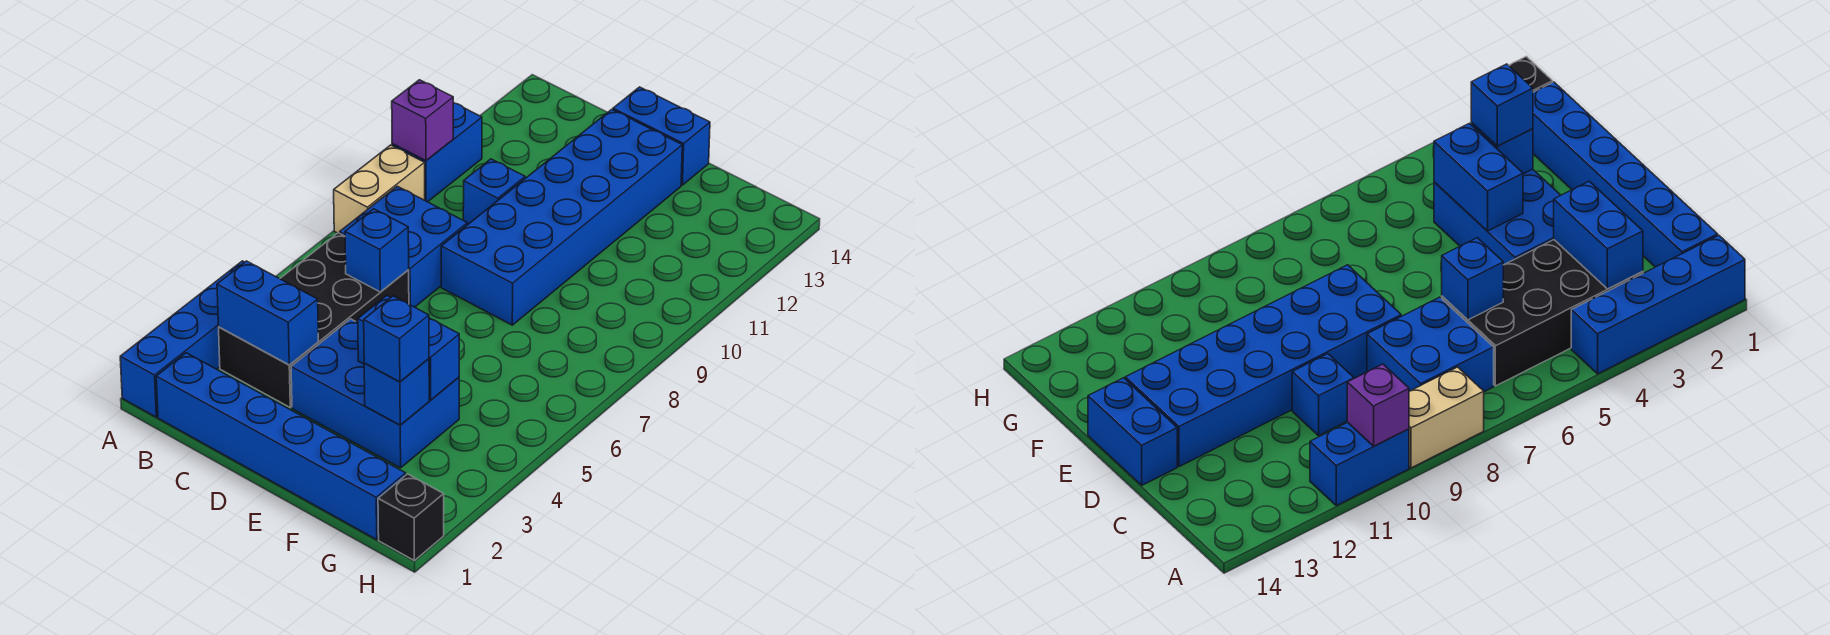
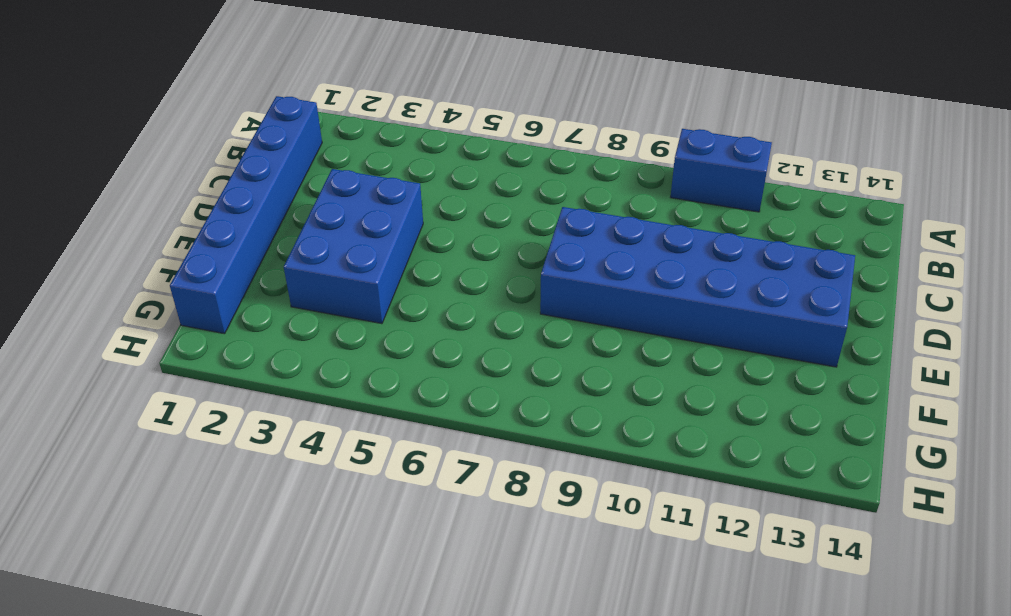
none -> blue brick A1:A4 level 1
none -> tan brick A8:A9 level 1
none -> black brick B3:C6 level 1

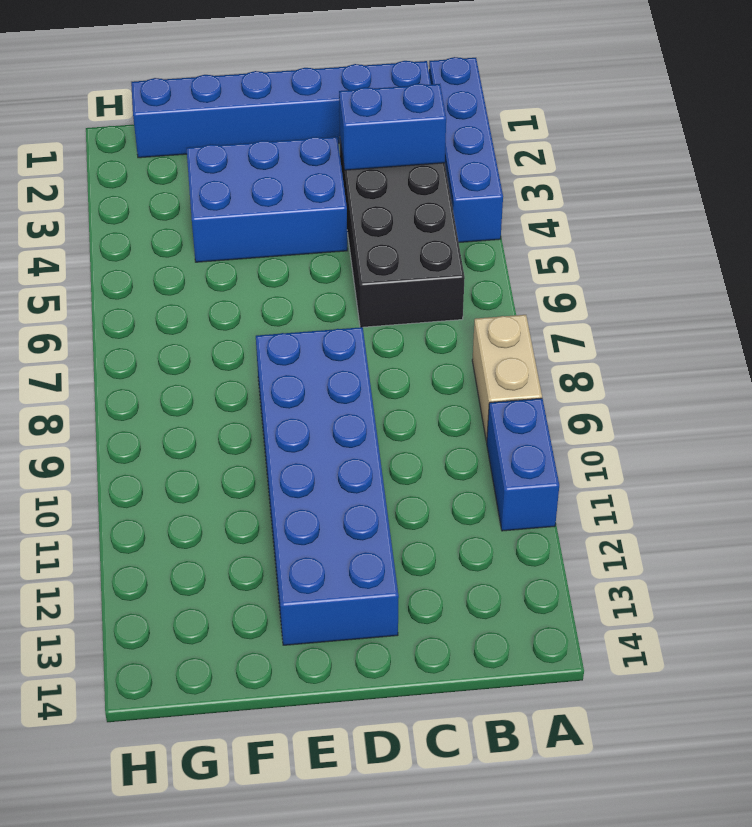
none -> blue brick B7:C8 level 1
none -> blue brick C10 level 1
none -> blue brick D14:E14 level 1

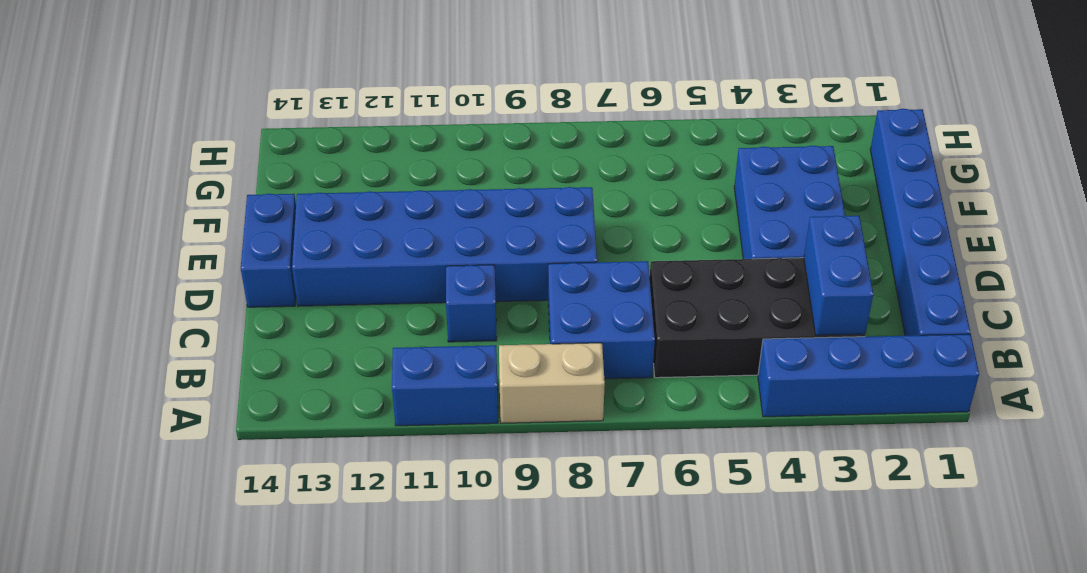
none -> black brick H1 level 1
none -> purple brick A10 level 2
none -> blue brick C6 level 2

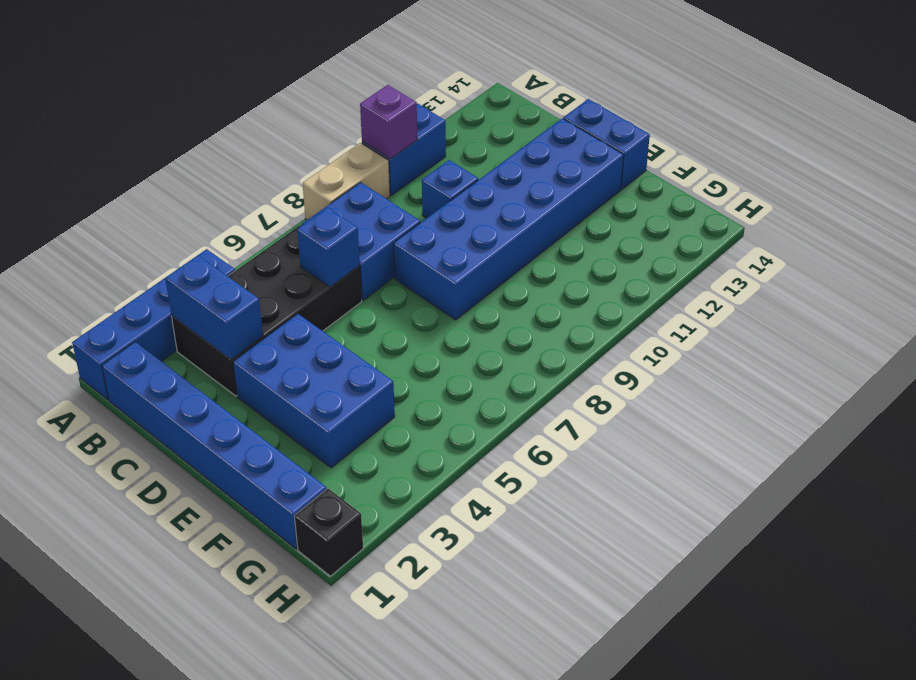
none -> blue brick E4:F4 level 2
none -> blue brick F3 level 2
none -> blue brick F3 level 3

